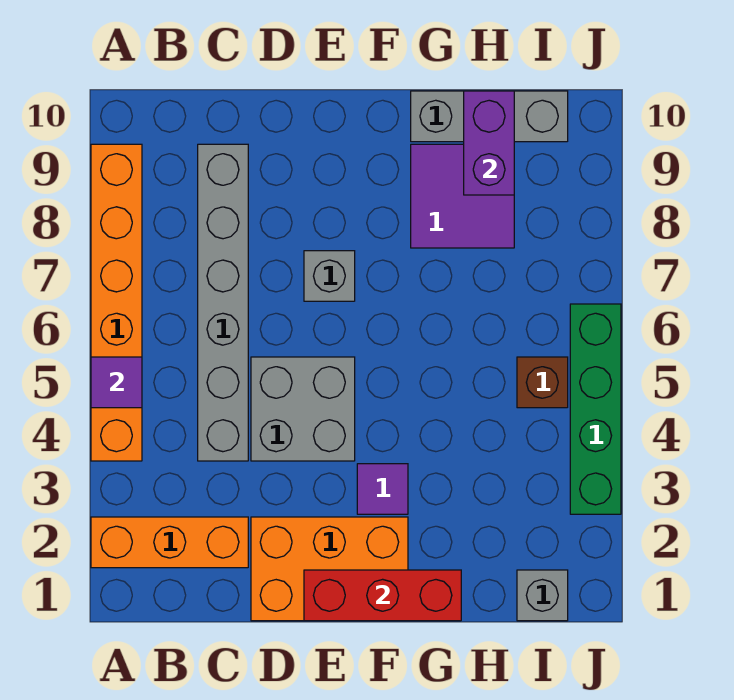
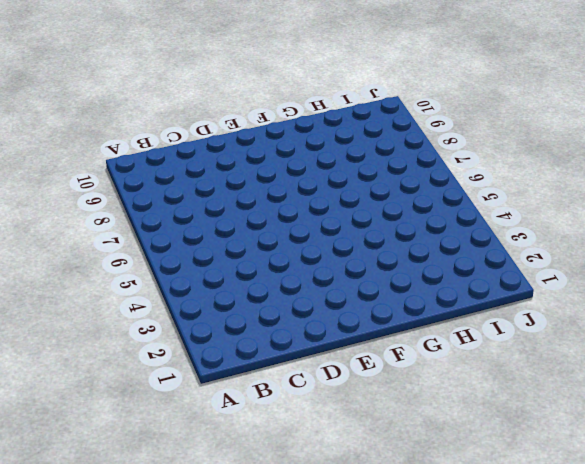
none -> orange brick A2:C2 level 1
none -> orange brick A4:A9 level 1
none -> grey brick C4:C9 level 1

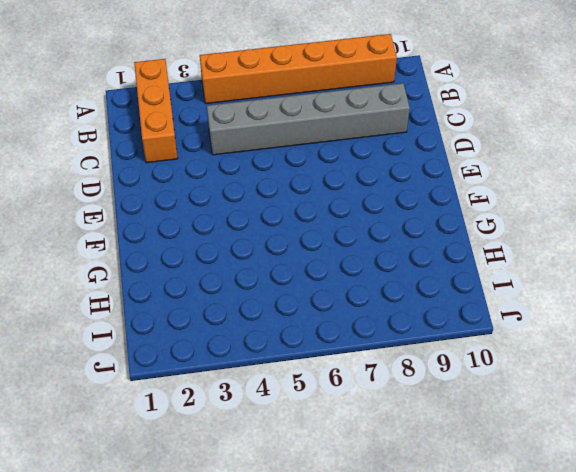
none -> orange brick D1:F2 level 1
none -> grey brick D4:E5 level 1
none -> grey brick E7 level 1

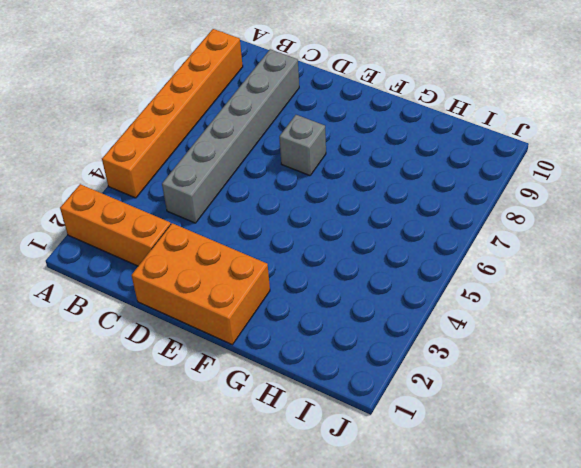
none -> grey brick D4:E5 level 1
none -> purple tile F3 level 1
none -> purple tile G8:H9 level 1

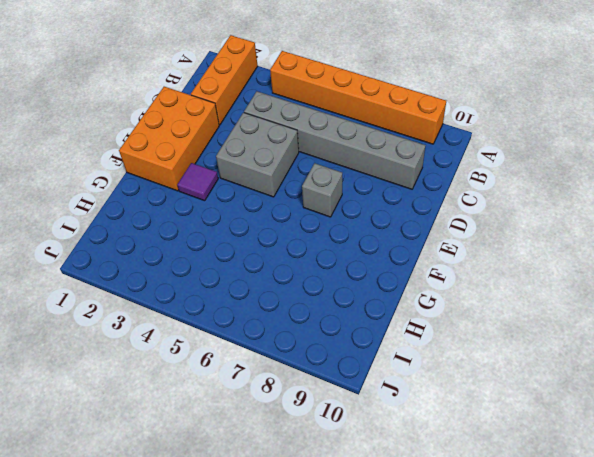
none -> purple tile G8:H9 level 1
none -> grey brick G10:I10 level 1
none -> grey brick I1 level 1

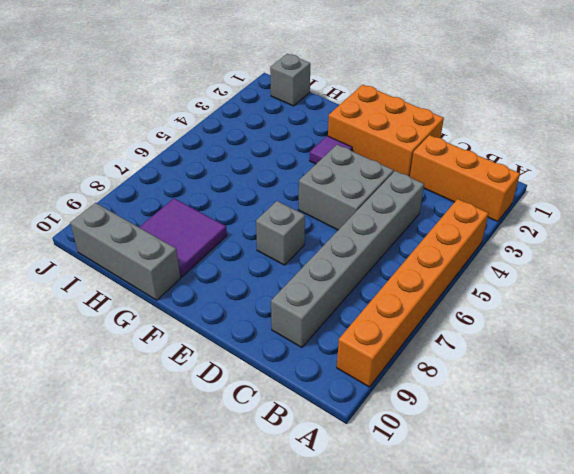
none -> brown brick I5 level 1
none -> green brick J3:J6 level 1
none -> purple tile A5 level 2

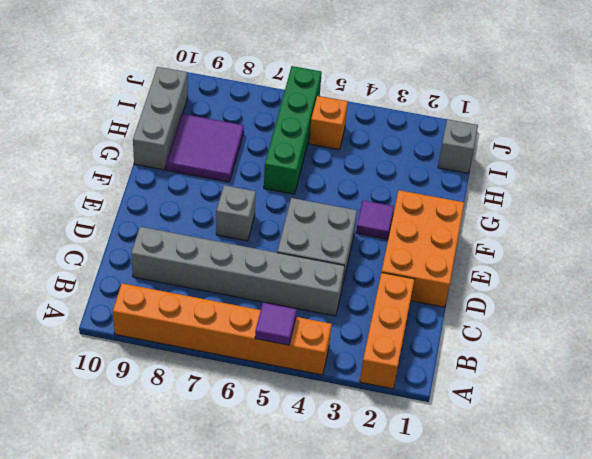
green brick G6:J6 level 1 -> green brick J3:J6 level 1
orange brick I5 level 1 -> brown brick I5 level 1
none -> red brick E1:G1 level 2
none -> purple brick H9:H10 level 2

